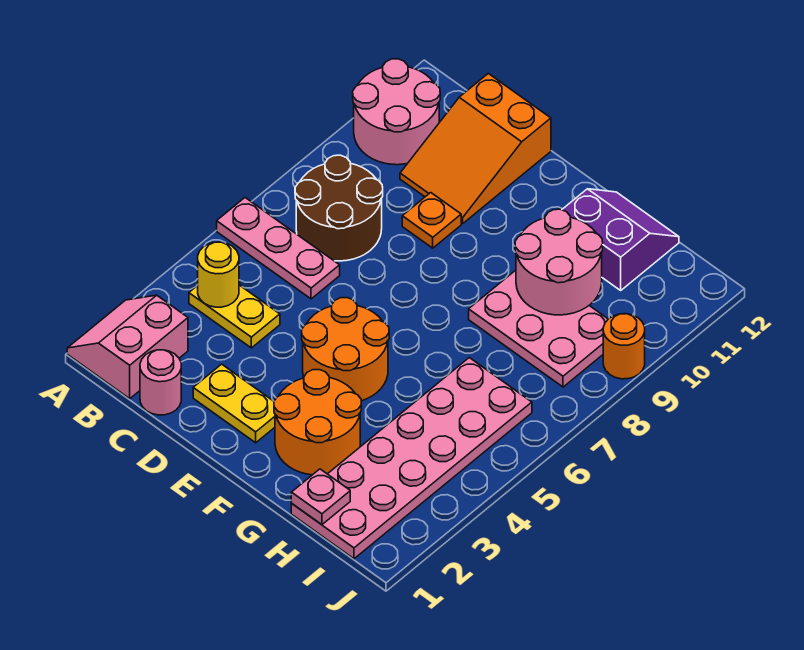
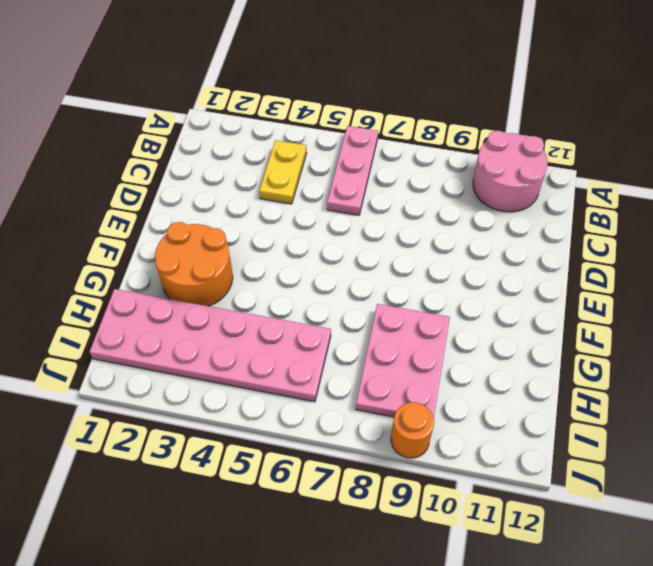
none -> pink slope A1:B2 level 1 top B
none -> brown round brick B7:C8 level 1
none -> pink round brick C1 level 1

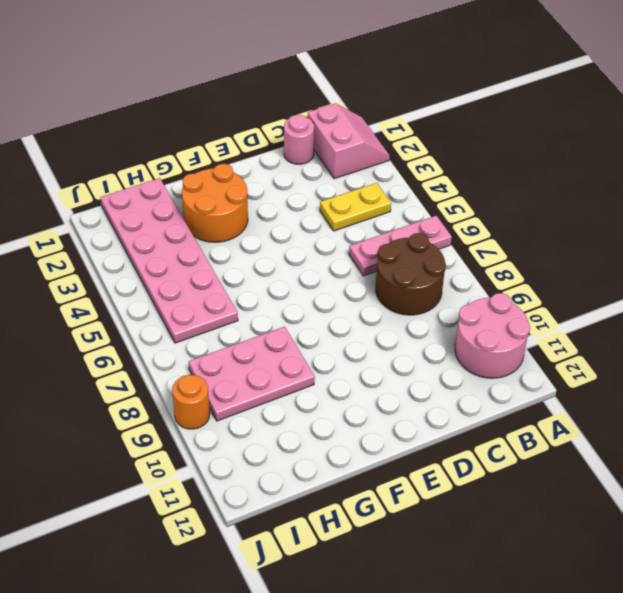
none -> orange slope C10:D12 level 1 top 12
none -> yellow plate D2:E2 level 1
none -> orange plate D9 level 1

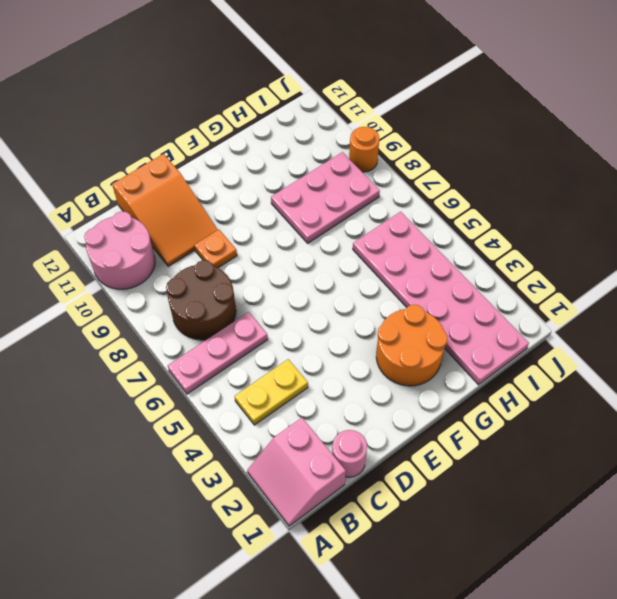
none -> yellow plate D2:E2 level 1
none -> orange round brick E4:F5 level 1
none -> purple slope G11:H12 level 1 top 11

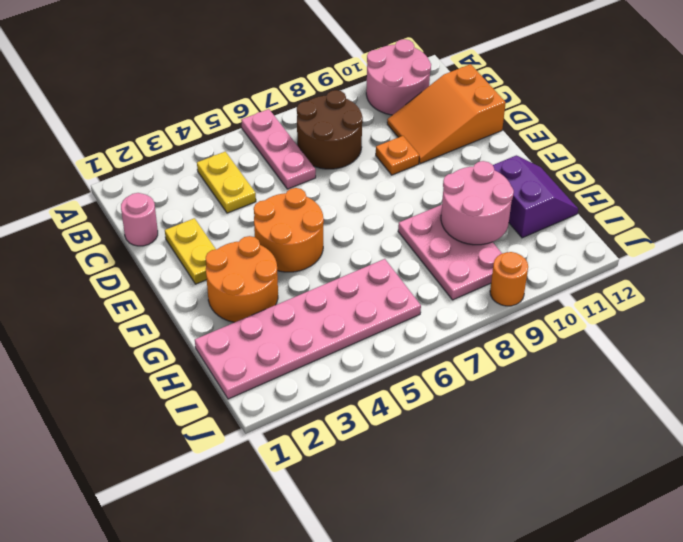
none -> pink slope A1:B2 level 1 top B
none -> yellow round brick B4 level 2
none -> pink plate H1 level 2

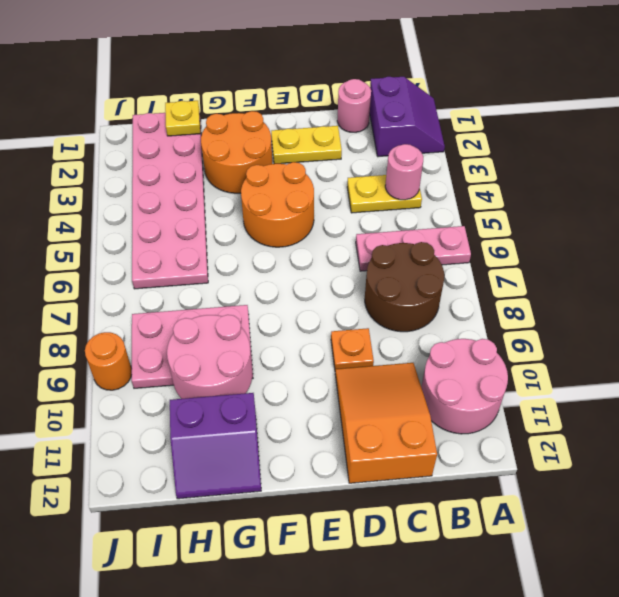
purple slope A1:B2 level 1 top B -> pink slope A1:B2 level 1 top B
pink round brick B4 level 2 -> yellow round brick B4 level 2
yellow plate H1 level 2 -> pink plate H1 level 2

